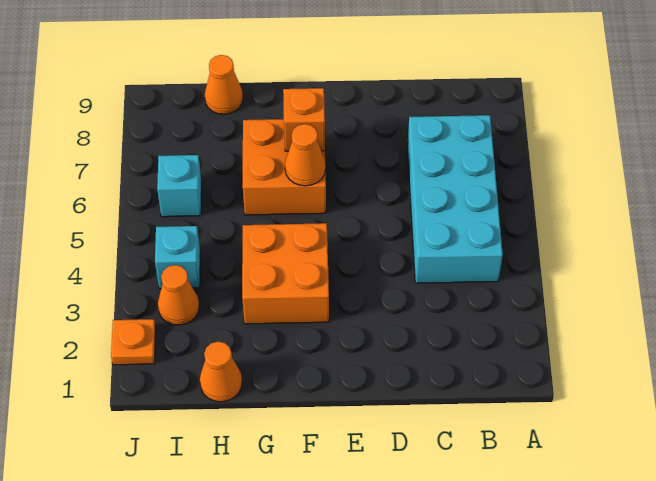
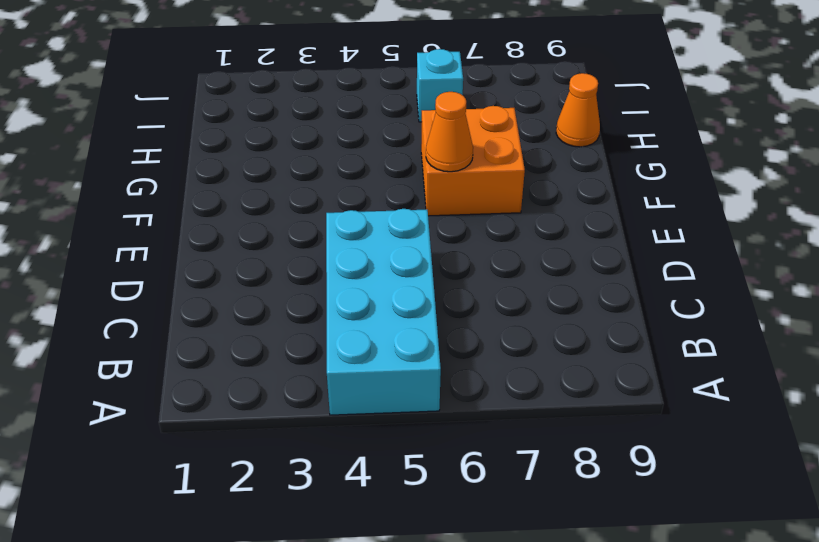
cyan brick A4:D5 level 1 -> cyan brick B4:C7 level 1
none -> orange brick F3:G4 level 1
none -> orange cone H1 level 1

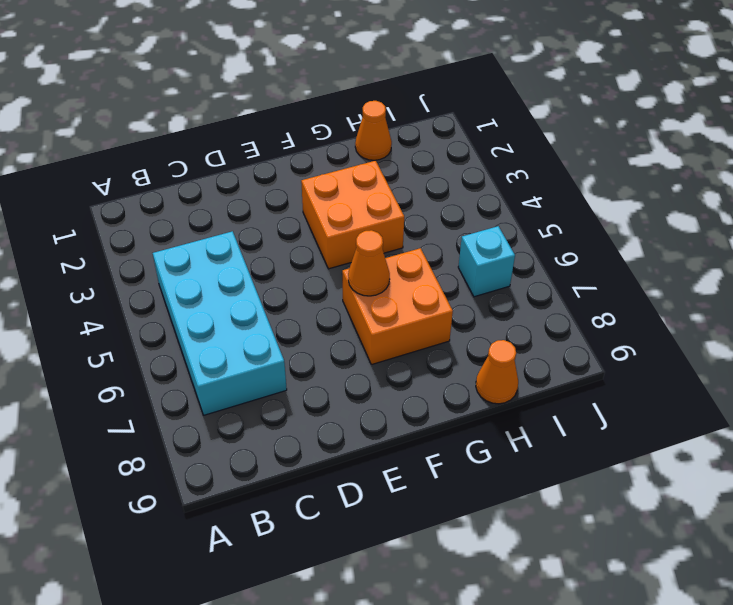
none -> orange cone I3 level 1
none -> cyan brick I4 level 1

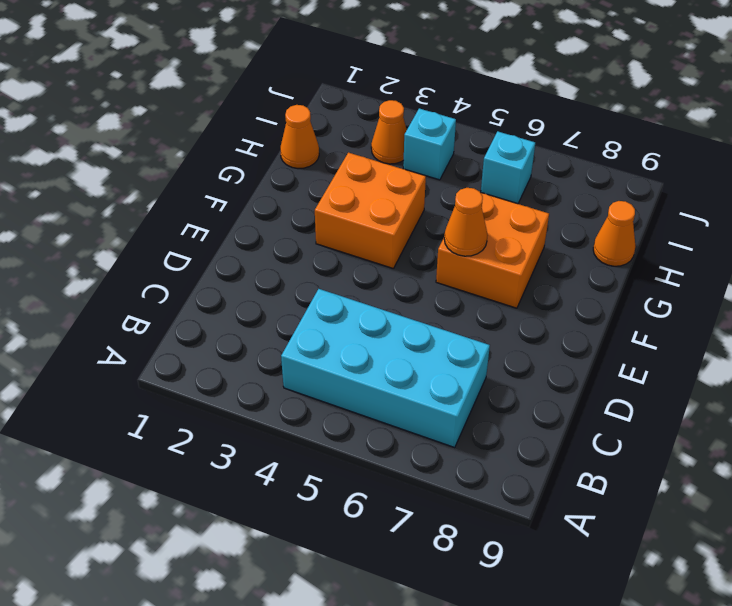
none -> orange plate J2 level 1
none -> orange brick F7 level 2

